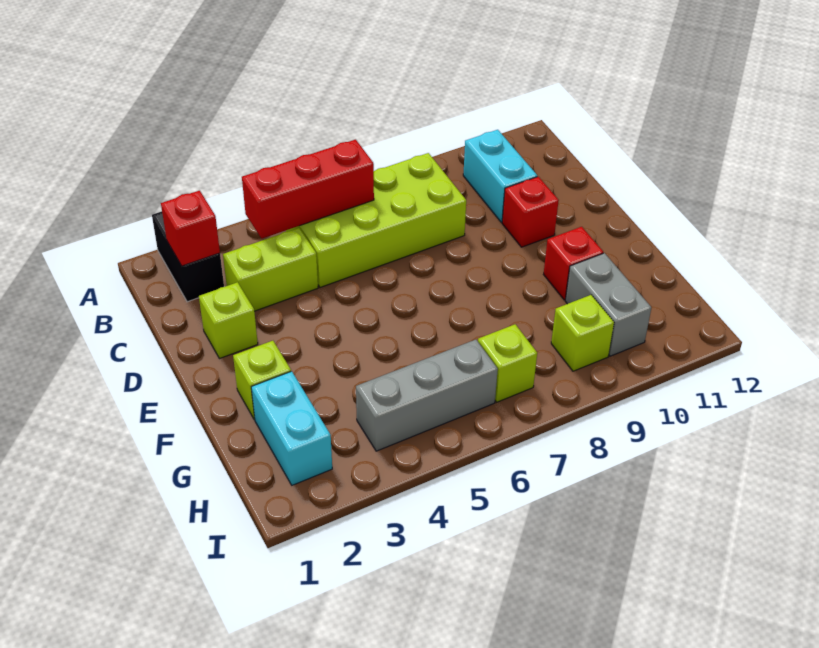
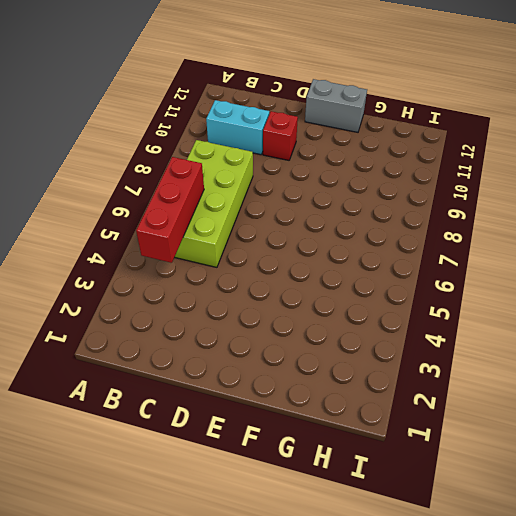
grey brick E12:F12 level 1 -> grey brick G10:H10 level 1
none -> black brick A2:B2 level 1
none -> lime brick C3:C4 level 1
none -> lime brick D2 level 1

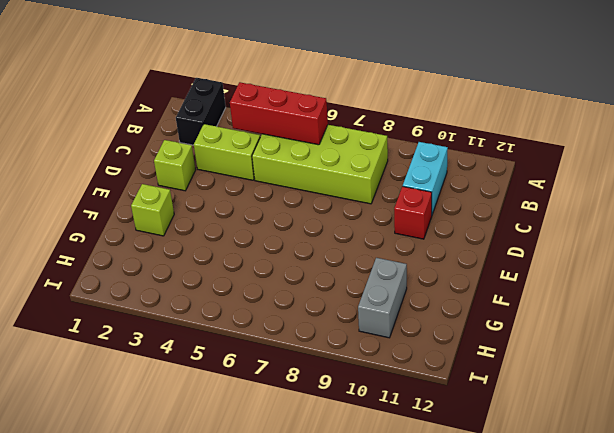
none -> red brick F10 level 1
none -> cyan brick G2:H2 level 1
none -> grey brick H4:H6 level 1

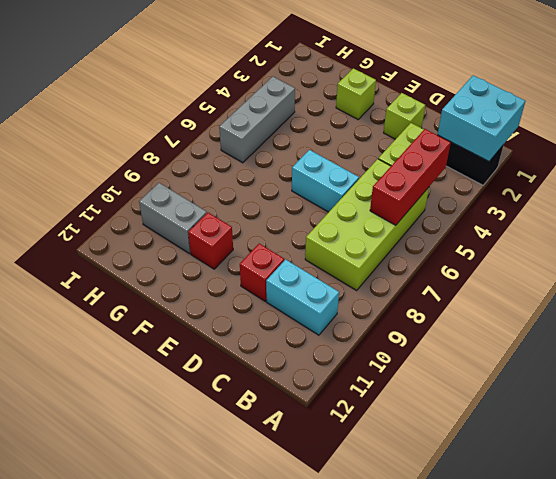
cyan brick A1:B2 level 2 -> red brick B2 level 2
cyan brick D6:E6 level 1 -> cyan brick G2:H2 level 1
none -> lime brick H7 level 1
none -> lime brick H9 level 1

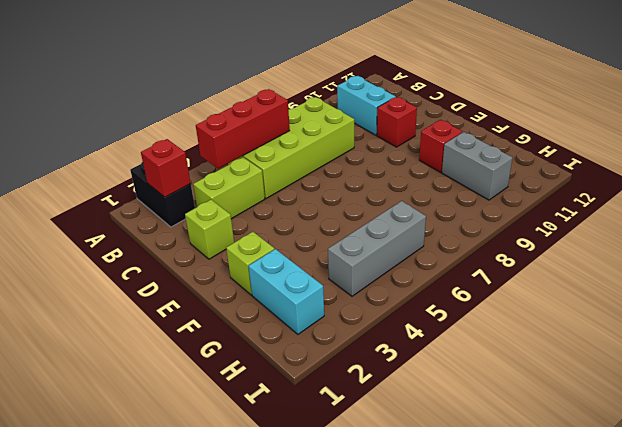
none -> lime brick H7 level 1
none -> lime brick H9 level 1

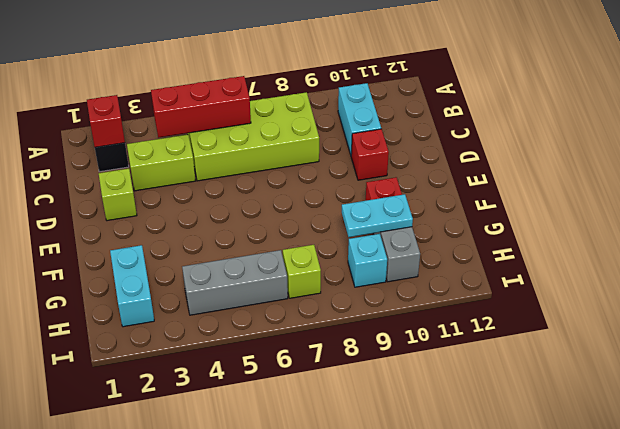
cyan plate G9:G10 level 2 -> none
cyan brick H9 level 1 -> lime brick H9 level 1
none -> lime brick F2 level 1

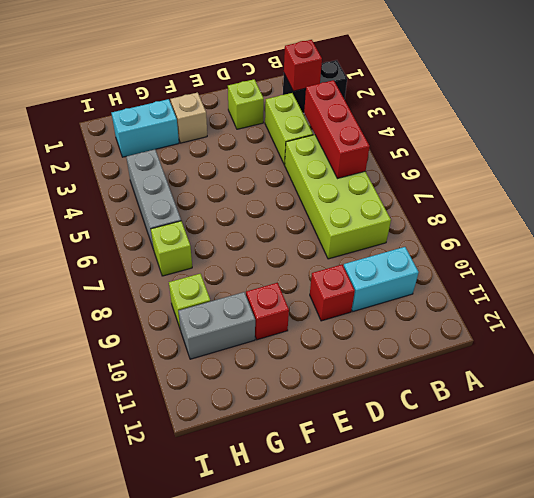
tan brick F2 level 1 -> lime brick F2 level 1

